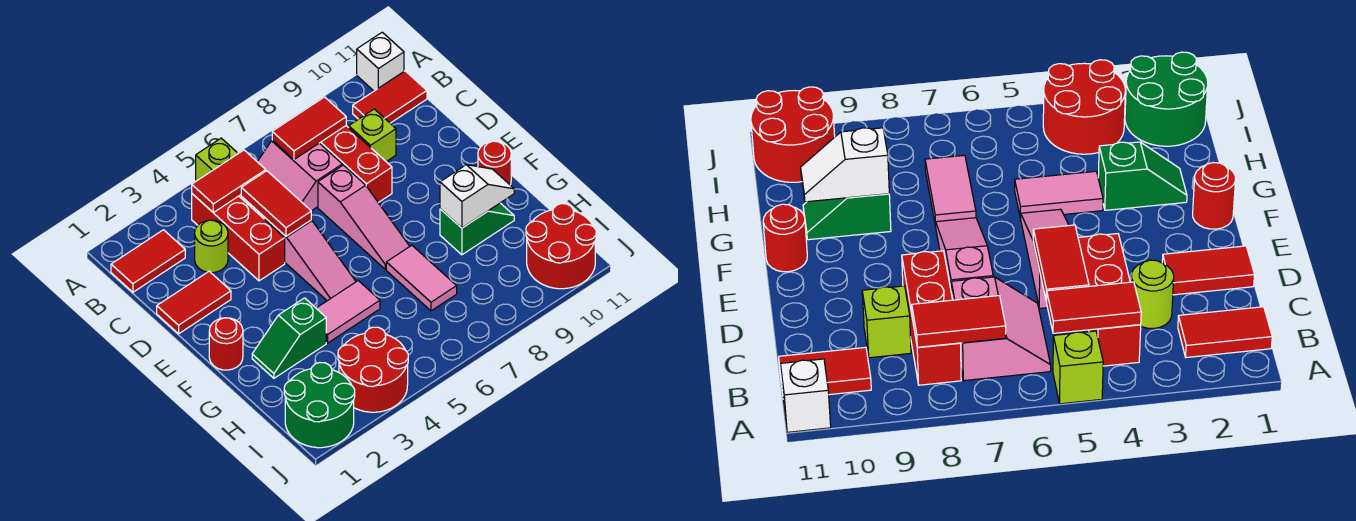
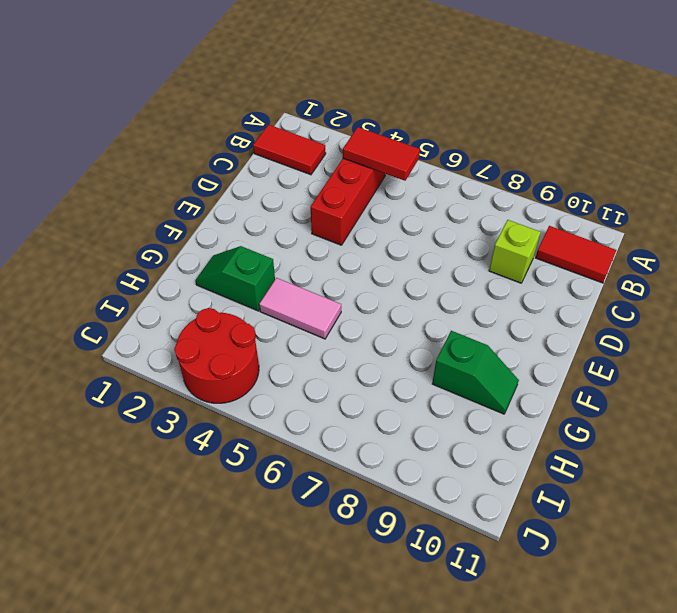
none -> lime brick A5 level 1
none -> white brick A11 level 1
none -> pink slope B6:C7 level 1 top 7

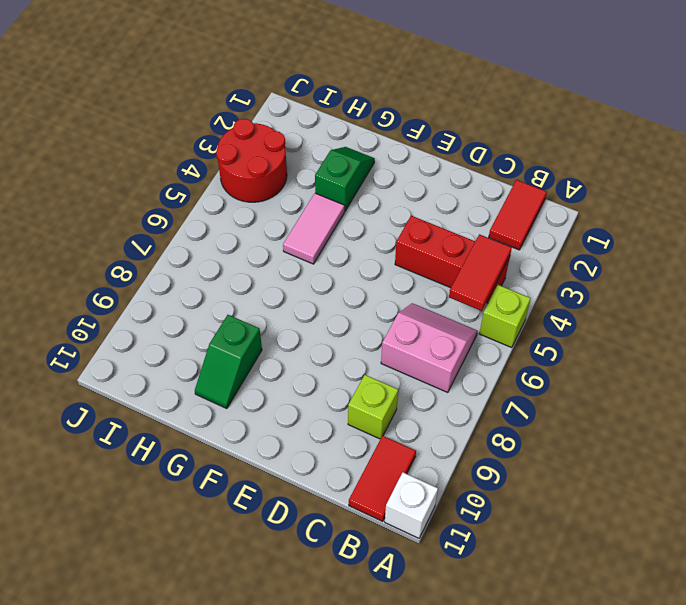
none -> red brick B8:D8 level 1
none -> lime round brick C3 level 1
none -> red tile D1:D2 level 1

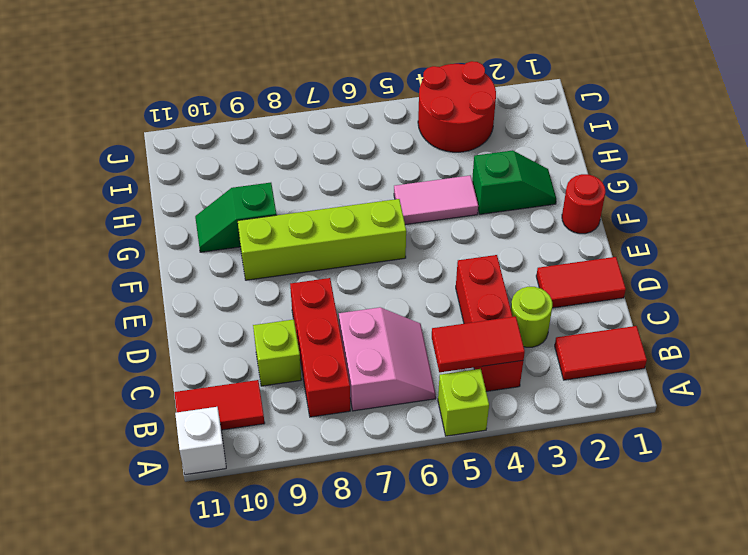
lime brick F6:F9 level 1 -> pink slope D7:F7 level 1 top D
none -> pink slope D5:F5 level 1 top D
none -> red round brick F11 level 1
none -> pink tile G7:H7 level 1

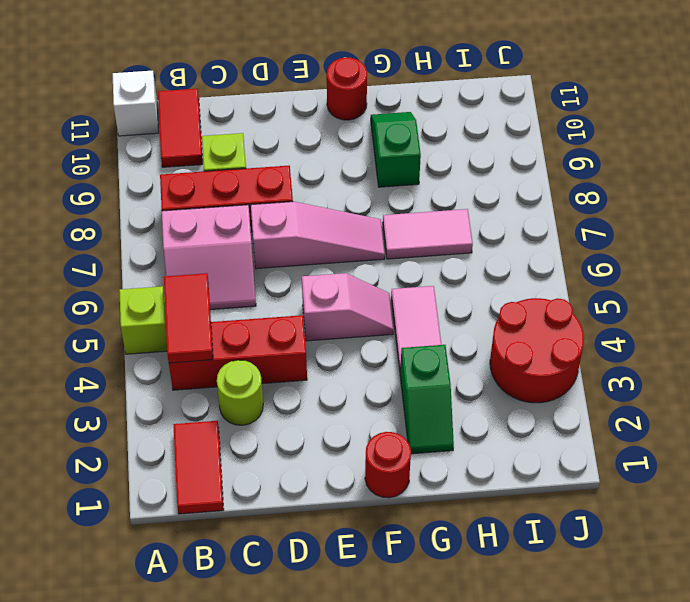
pink slope E5:F5 level 1 top E -> pink slope D5:F5 level 1 top D
none -> red tile D1:D2 level 1
none -> green round brick I1:J2 level 1
none -> red round brick I10:J11 level 1

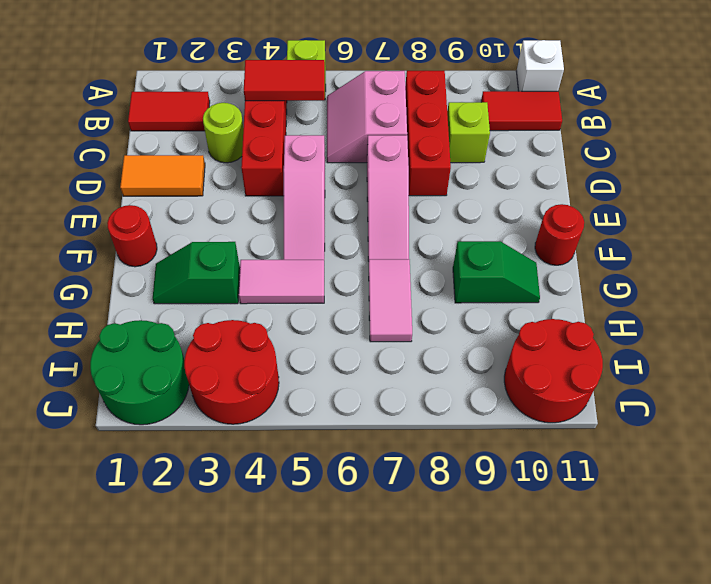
orange tile D1:D2 level 1 -> red tile D1:D2 level 1
none -> red tile B7:B8 level 2
none -> red tile C5:D5 level 2
none -> white slope G9:G10 level 2 top 9

